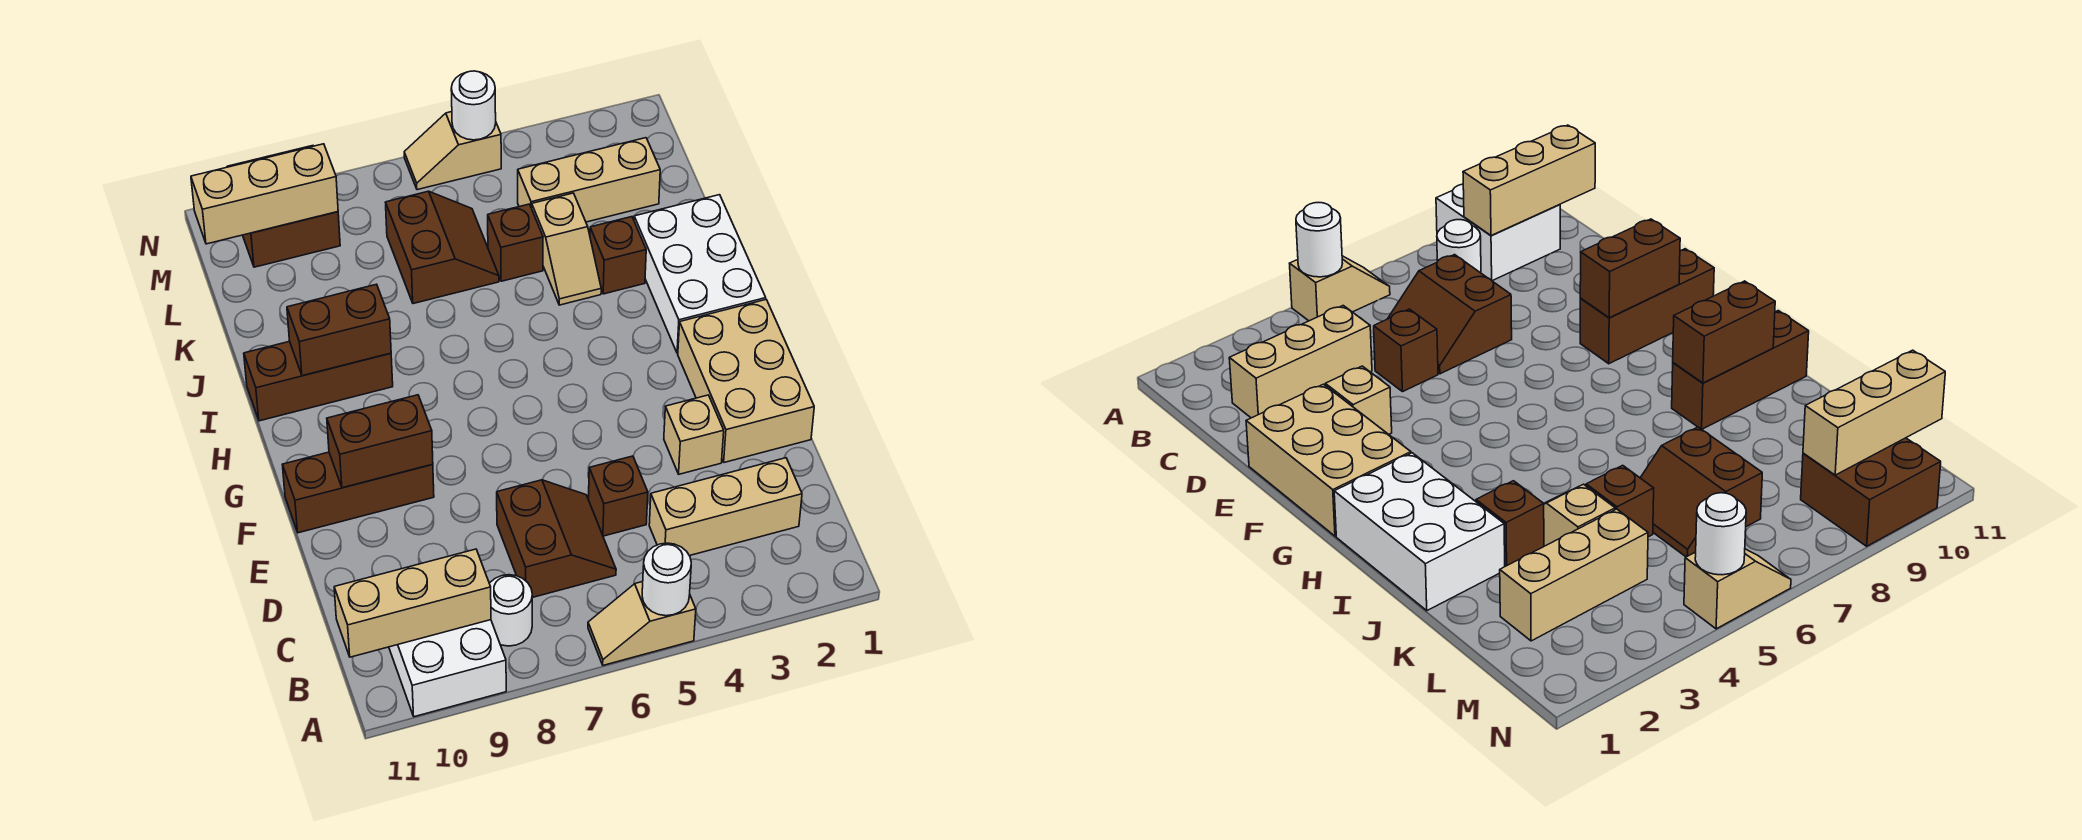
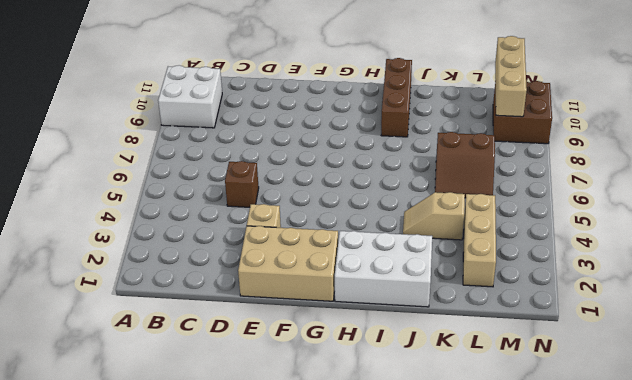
none -> tan slope A5:A6 level 1 top 5
none -> white round brick B8 level 1
none -> tan brick C2:C4 level 1

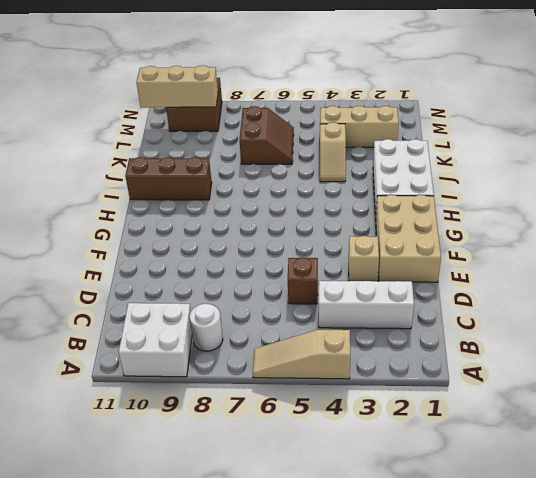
tan slope A4:A6 level 1 top 4 -> tan slope A5:A6 level 1 top 5
white brick C2:C4 level 1 -> tan brick C2:C4 level 1
none -> brown slope C6:D7 level 1 top 7
none -> brown brick F9:F11 level 1
none -> brown brick J3 level 1

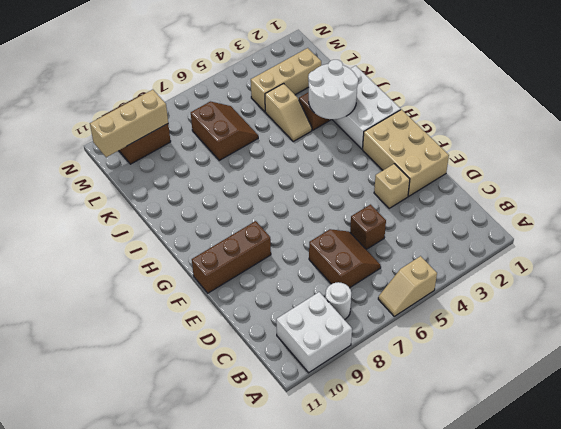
white round brick I2:J3 level 2 -> none
none -> tan brick C2:C4 level 1
none -> brown brick I9:I11 level 1
none -> brown brick K5 level 1

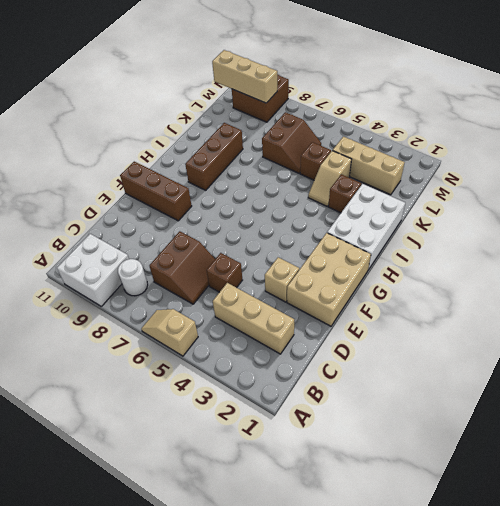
brown brick H9:J9 level 1 -> brown brick I9:I11 level 1
none -> tan slope N5:N6 level 1 top 5
none -> white round brick A5 level 2
none -> tan brick B9:B11 level 2

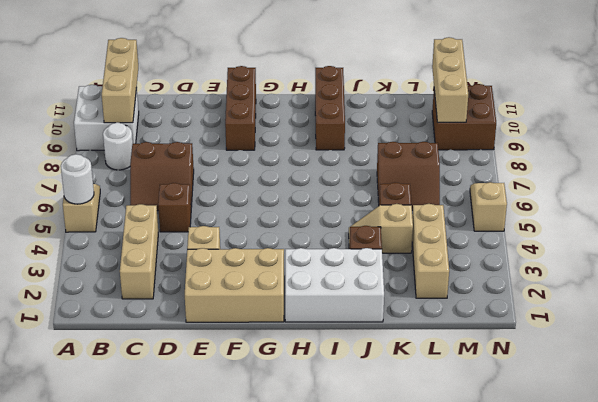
none -> brown brick F9:F10 level 2
none -> brown brick I9:I10 level 2
none -> white round brick N5 level 2

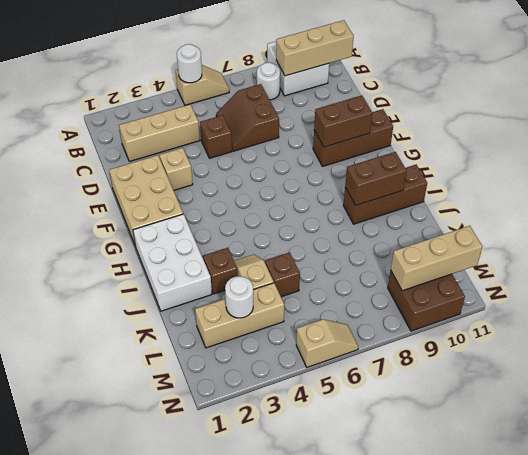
white round brick L3 level 2 -> white round brick N5 level 2
none -> brown slope K6:L7 level 1 top 7

